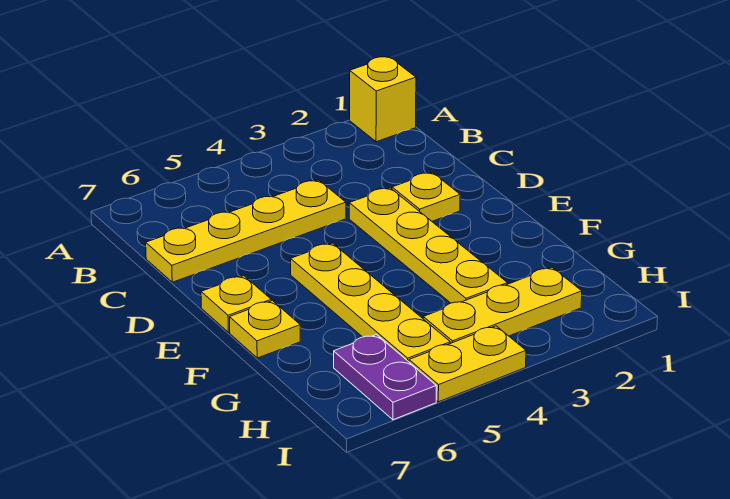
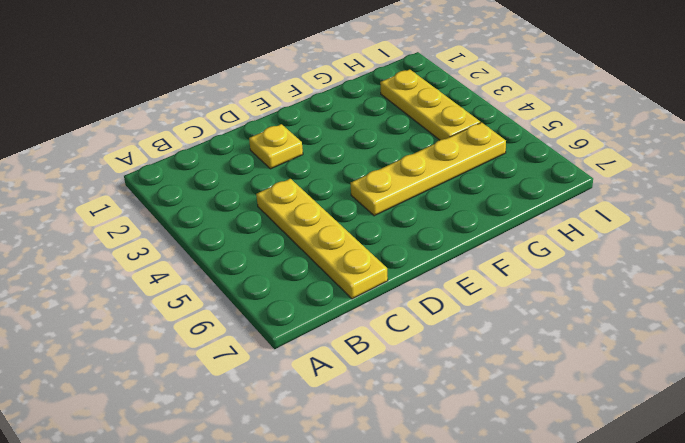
none -> yellow brick A1 level 1
none -> yellow plate D3:G3 level 1

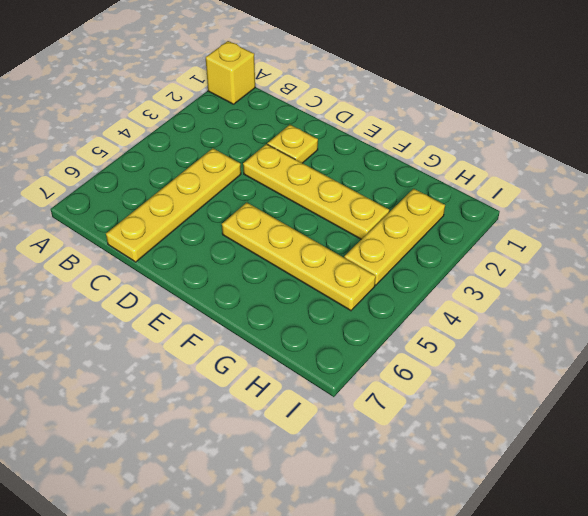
none -> yellow plate E7 level 1
none -> yellow plate F7 level 1

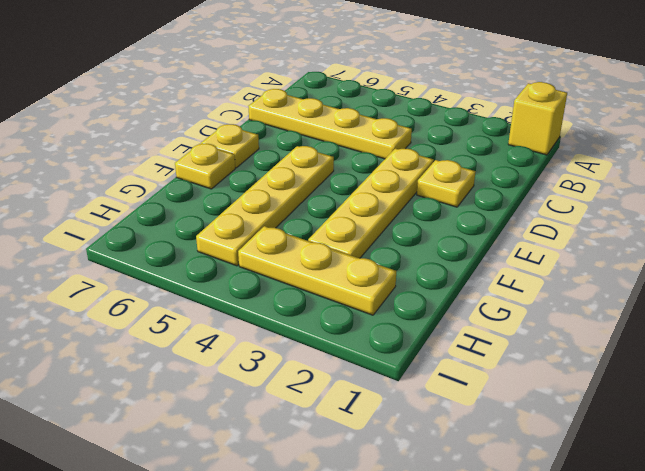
none -> purple plate H6:I6 level 1
none -> yellow plate I4:I5 level 1

